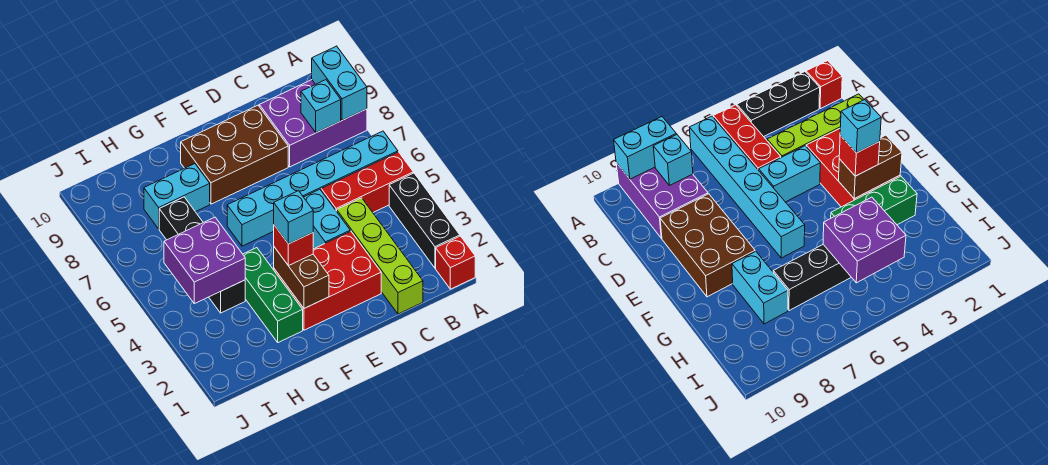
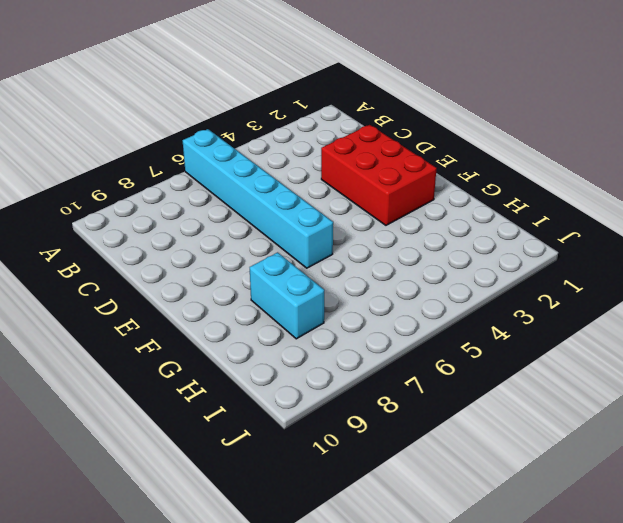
none -> red brick A1 level 1
none -> black brick A2:A4 level 1
none -> red brick A5:C5 level 1

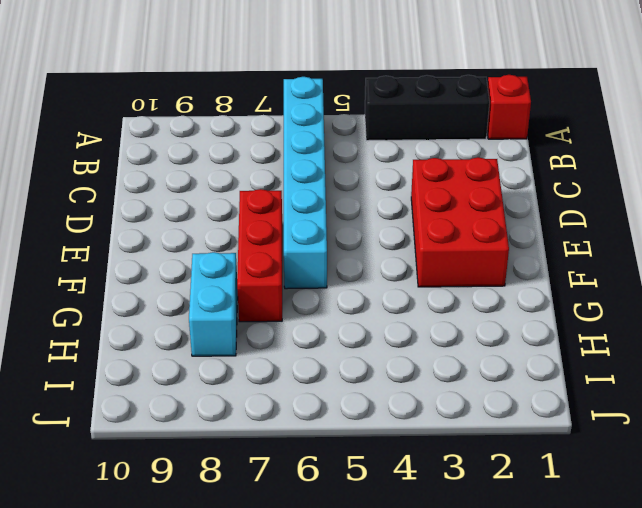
red brick E7:G7 level 1 -> red brick A5:C5 level 1
none -> purple brick A8:C9 level 1
none -> lime brick C1:C4 level 1
none -> cyan brick D4:D5 level 1

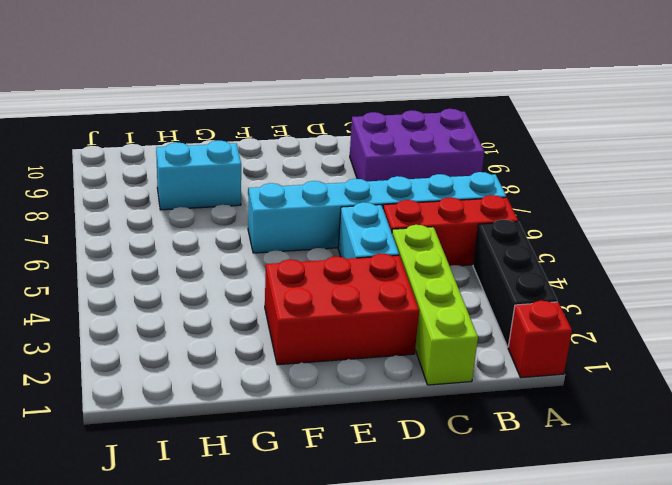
none -> brown brick D8:F9 level 1
none -> green brick G2:G4 level 1
none -> black brick H4:H7 level 1

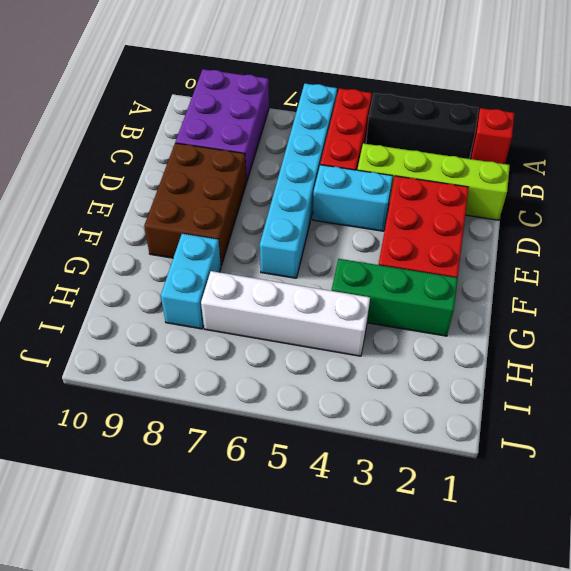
white brick H4:H7 level 1 -> black brick H4:H7 level 1
none -> cyan brick A8:A9 level 2
none -> cyan brick B8 level 2
none -> brown brick F2:F3 level 2

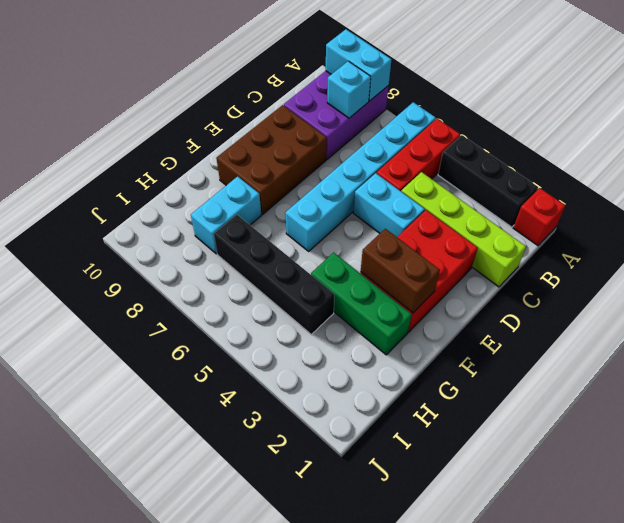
none -> purple brick H4:I5 level 2
none -> red brick F3 level 3
none -> cyan brick F3 level 4

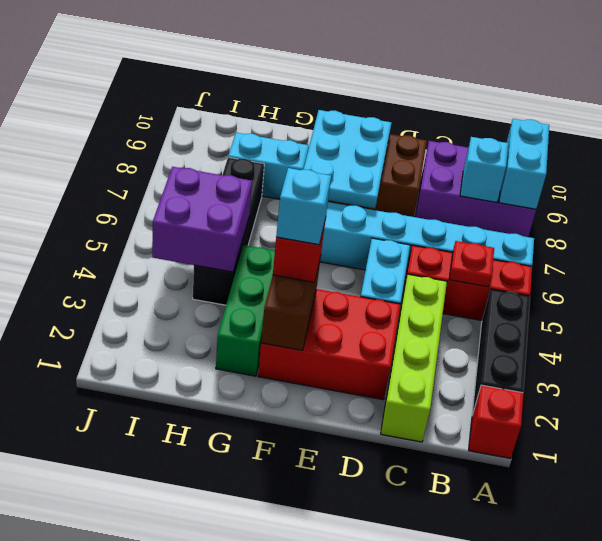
red plate B5 level 2 -> none
cyan plate E7:F9 level 2 -> none

